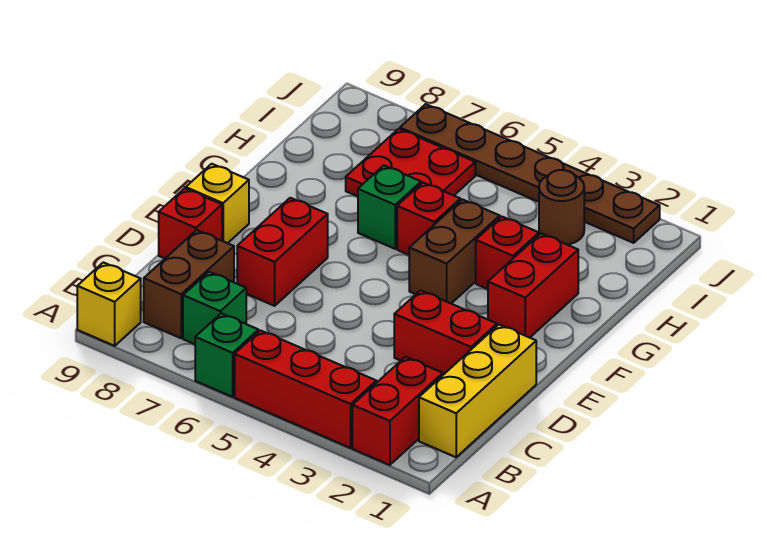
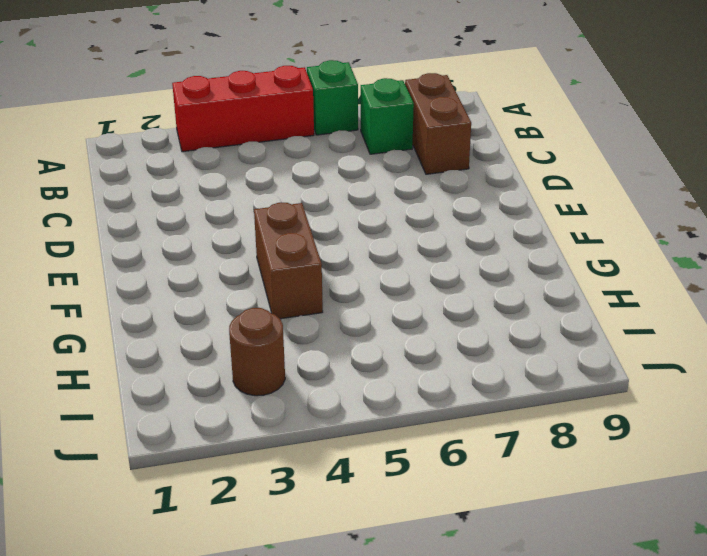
none -> red brick A2:B2 level 1
none -> yellow brick A9 level 1
none -> yellow brick B1:D1 level 1

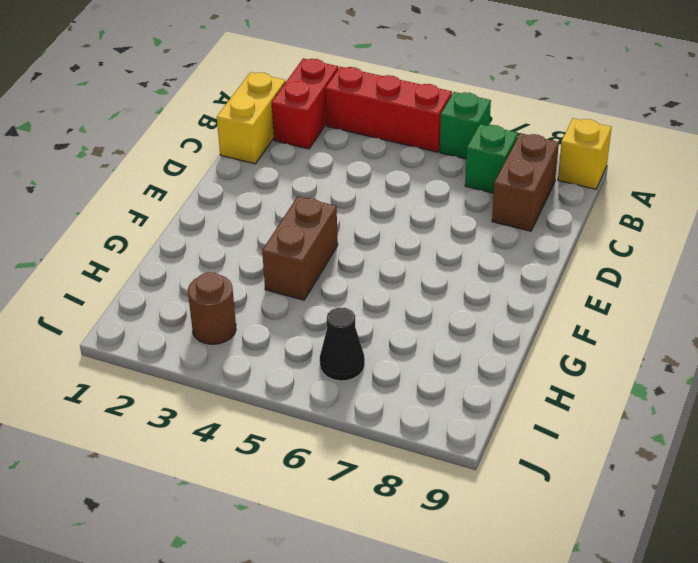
yellow brick B1:C1 level 1 -> yellow brick B1:D1 level 1
black cone I6 level 1 -> red plate H6:I7 level 1
none -> red brick D2:D3 level 1
none -> red brick D7:E7 level 1
none -> red brick D9 level 1

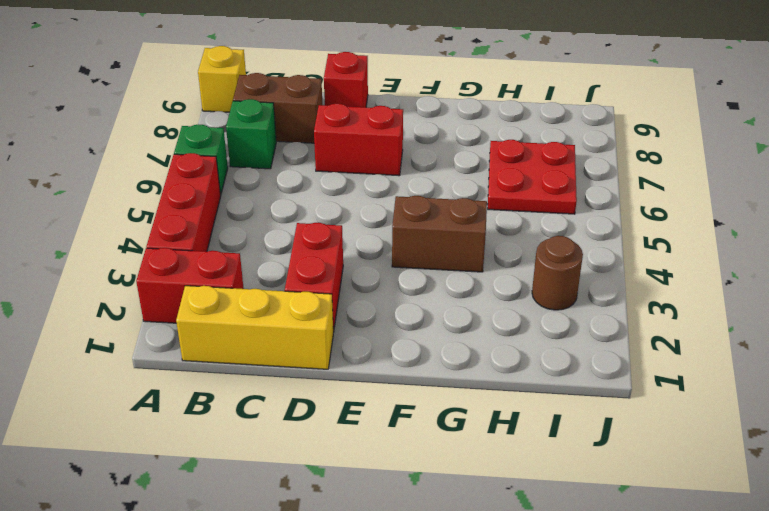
none -> yellow brick E9 level 1
none -> red brick F2:G2 level 1
none -> red brick G3 level 1

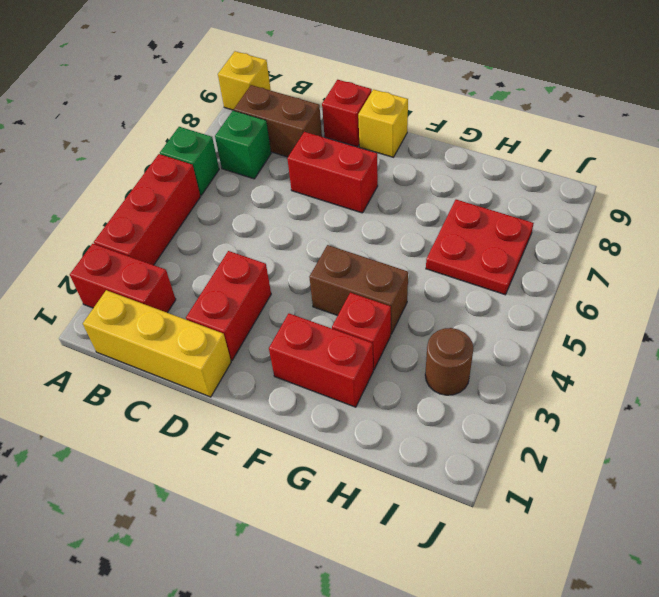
none -> red brick G5 level 1
none -> green brick G6 level 1
none -> brown plate J2:J7 level 1

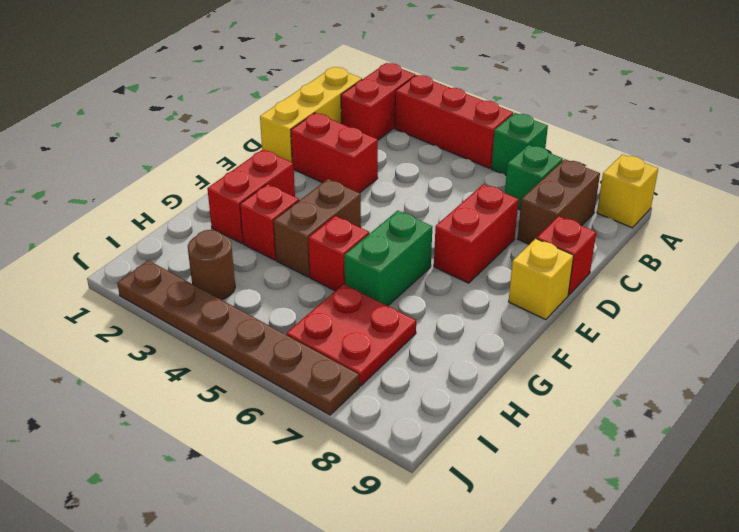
green brick F6:G6 level 1 -> green brick G6 level 1

